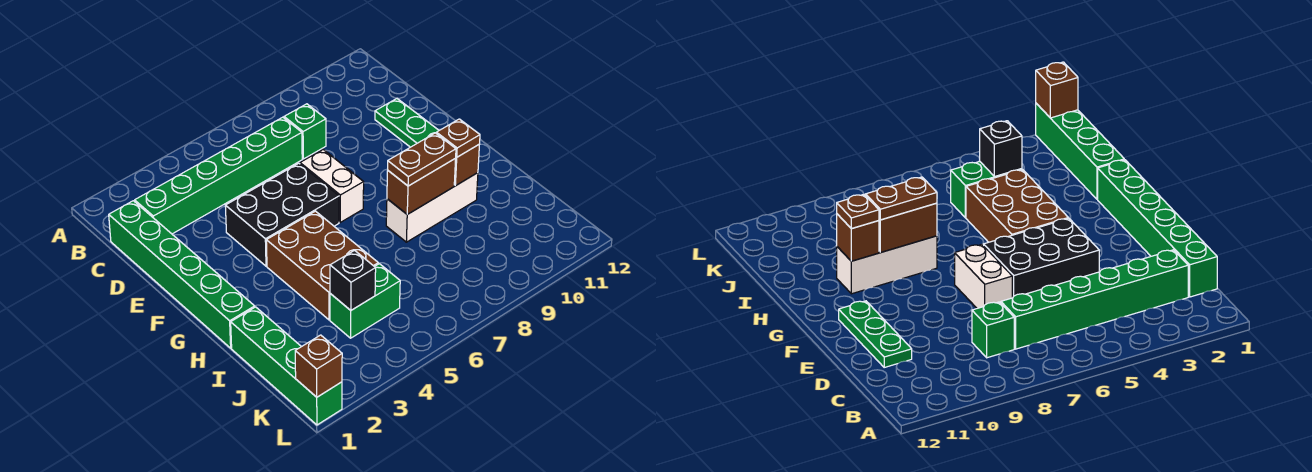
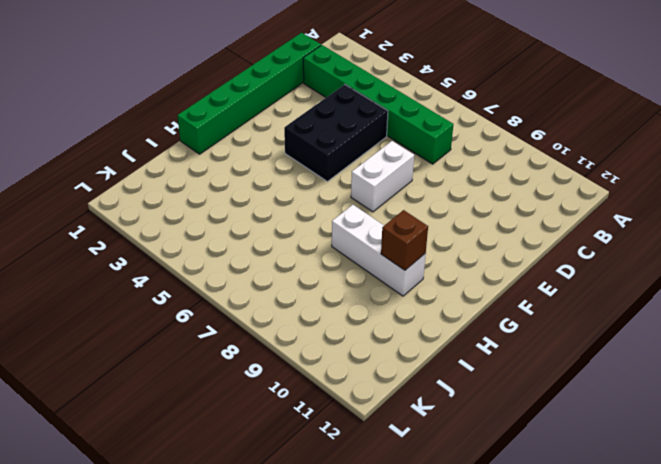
black brick D4:F5 level 1 -> black brick E4:F6 level 1
none -> green brick C8 level 1
none -> green plate D11:F11 level 1
none -> brown brick G4:I5 level 1

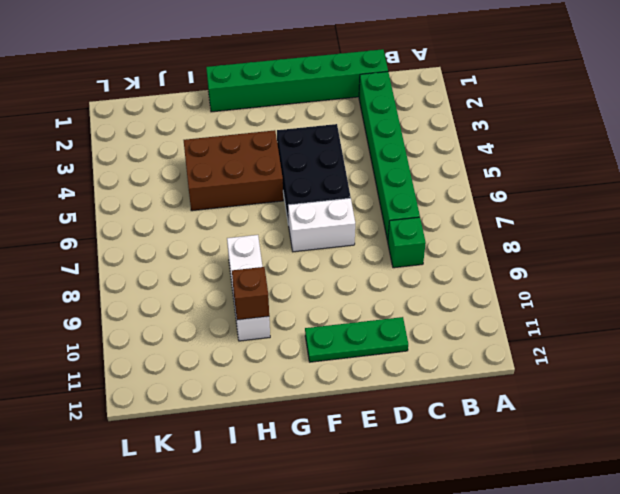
none -> green brick I1:L1 level 1
none -> green brick J4:J5 level 1
none -> brown brick H8:H9 level 2

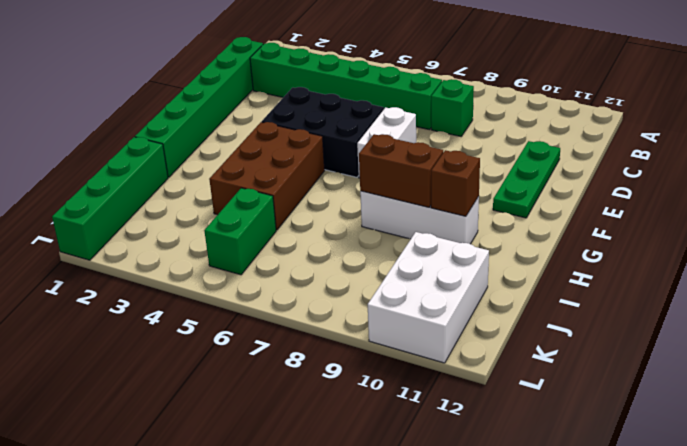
green brick J5:K5 level 1 -> green brick J4:J5 level 1
white brick J10:L11 level 1 -> none
none -> black brick J4 level 2
none -> brown brick L1 level 2
none -> brown plate H8:H9 level 3

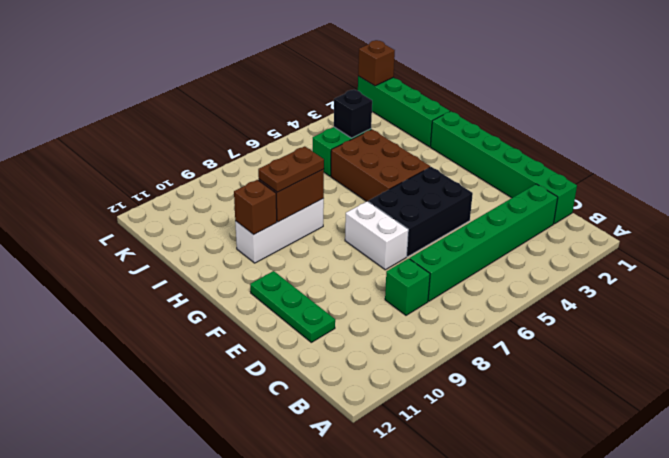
none -> brown plate H10 level 3

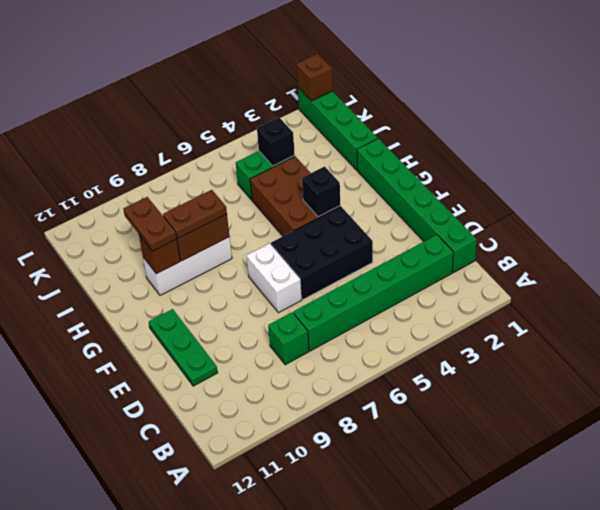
black brick G4 level 2 -> none
brown plate H10:I10 level 3 -> brown plate H10 level 3

